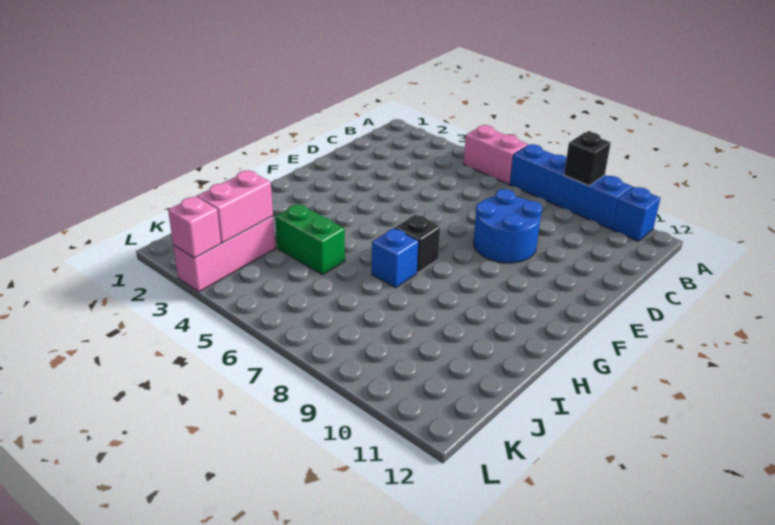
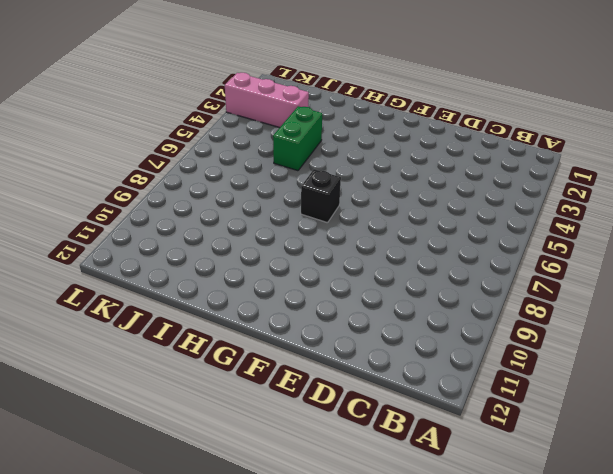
none -> pink brick A5:A6 level 1
none -> blue brick A7:A10 level 1

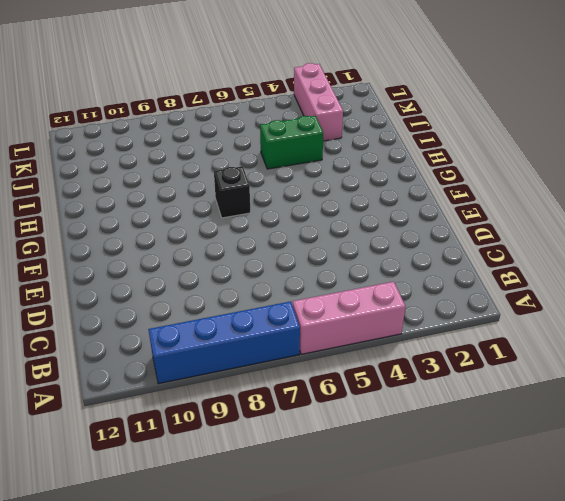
pink brick A4:A6 level 1 -> pink brick A5:A6 level 1
none -> blue brick A11 level 1
none -> blue round brick D8:E9 level 1

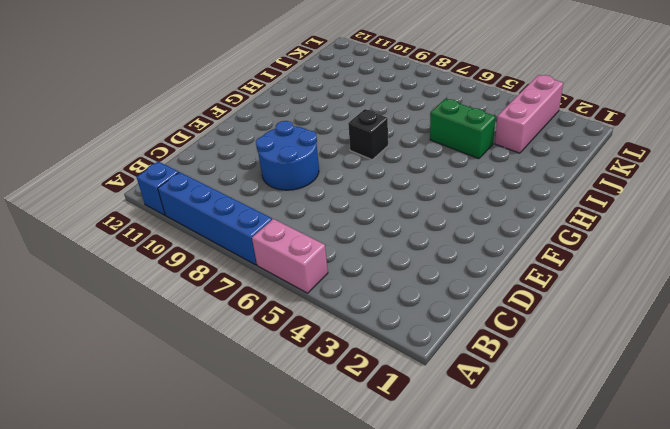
none -> blue brick H7 level 1
none -> black brick A9 level 2

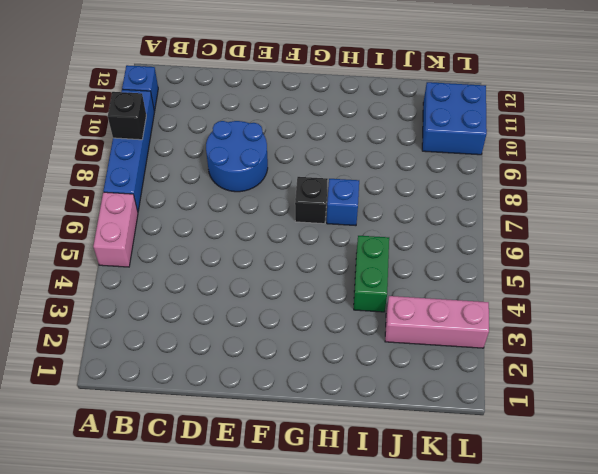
blue brick K10:L11 level 1 -> none
none -> pink brick J3:K3 level 2
none -> pink brick L3 level 2

